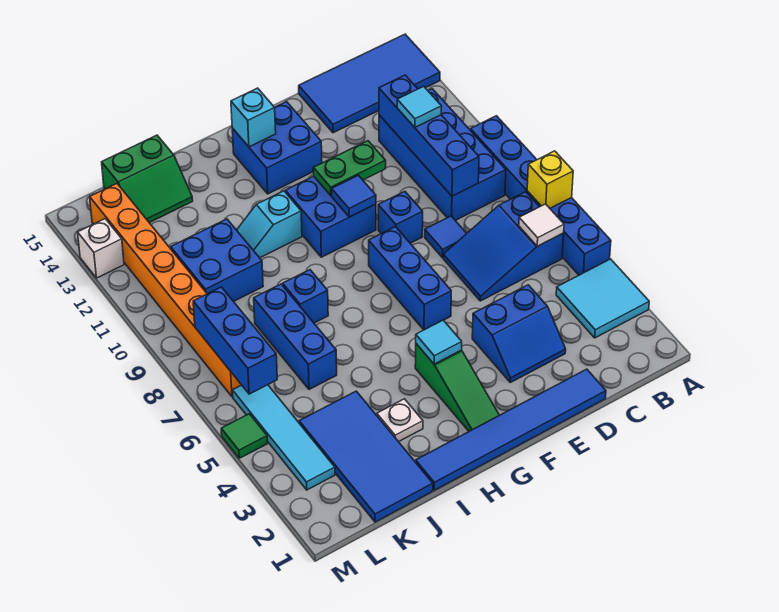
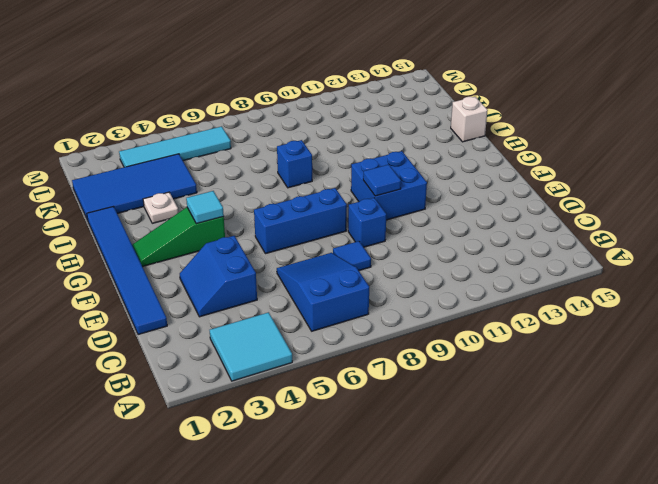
white brick I15 level 1 -> white brick M13 level 1
none -> blue brick A5:A10 level 1
none -> blue tile A14:D15 level 1
none -> blue brick B9:C12 level 1
none -> blue brick F13:G14 level 1

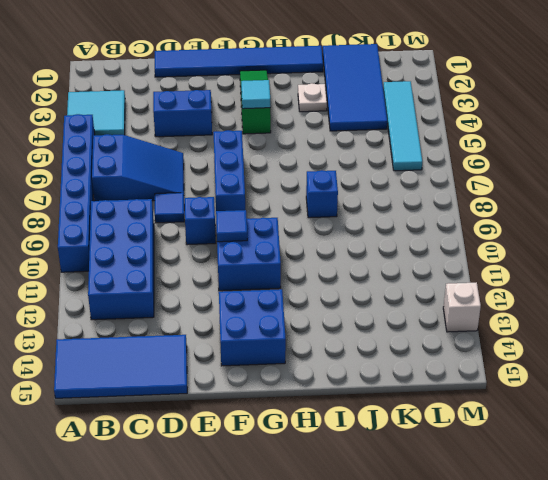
none -> cyan slope H11:I11 level 1 top H
none -> blue brick J6:J8 level 1
none -> blue brick J10:K11 level 1
none -> green slope J14:K15 level 1 top 15

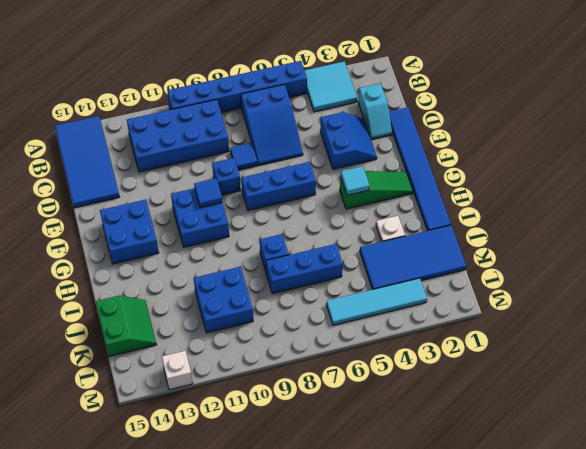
cyan slope C2:D2 level 1 top C -> cyan slope H11:I11 level 1 top H
none -> orange brick L7:L14 level 1
none -> green tile M5 level 1
none -> yellow brick A7 level 2
none -> white tile B6 level 2

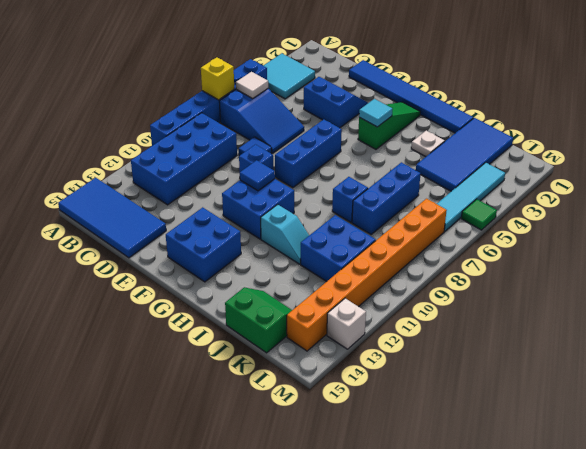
none -> blue brick C9:C12 level 2
none -> green plate E11:F11 level 2
none -> cyan brick G14 level 2
none -> blue brick L6:L8 level 2

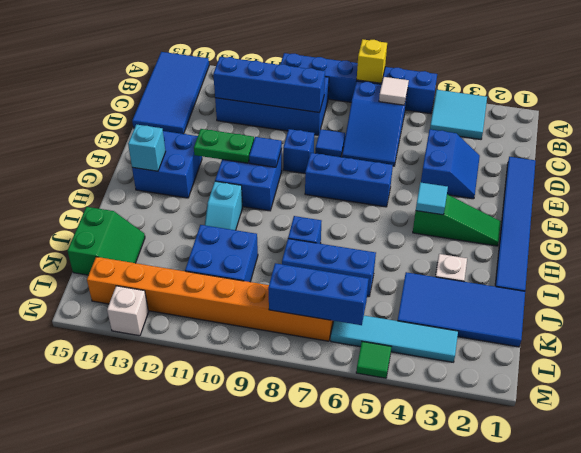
green plate F11:F12 level 2 -> green plate E11:F11 level 2
none -> cyan tile C11 level 3

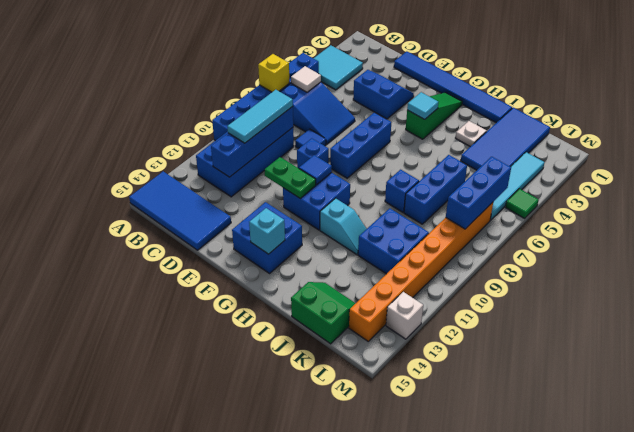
cyan tile C9:C11 level 3 -> cyan tile C11 level 3

